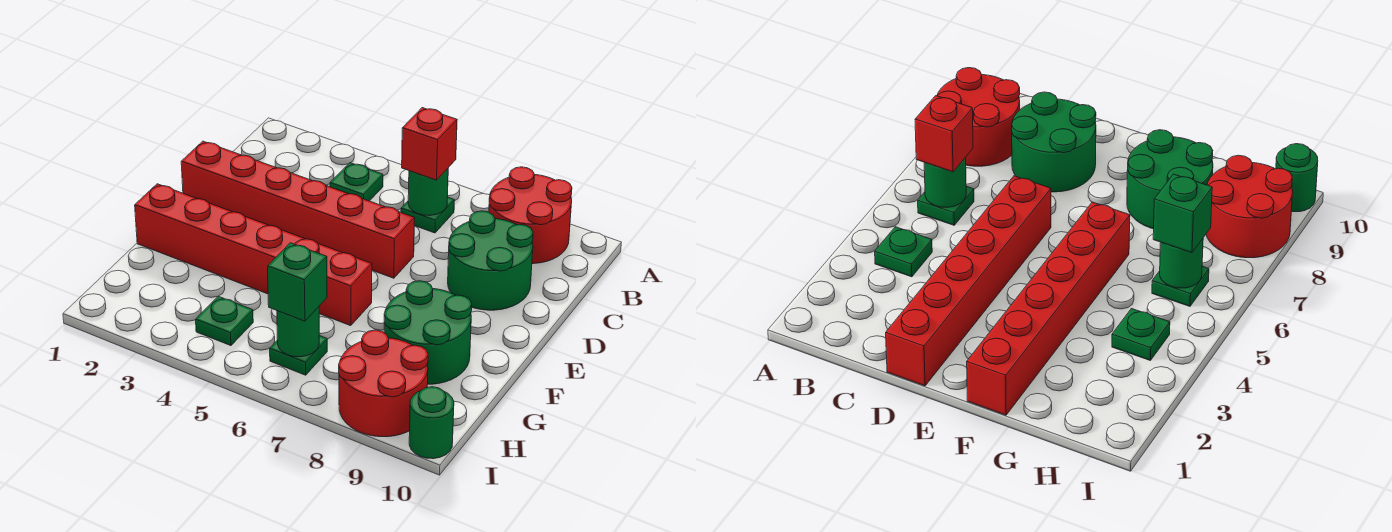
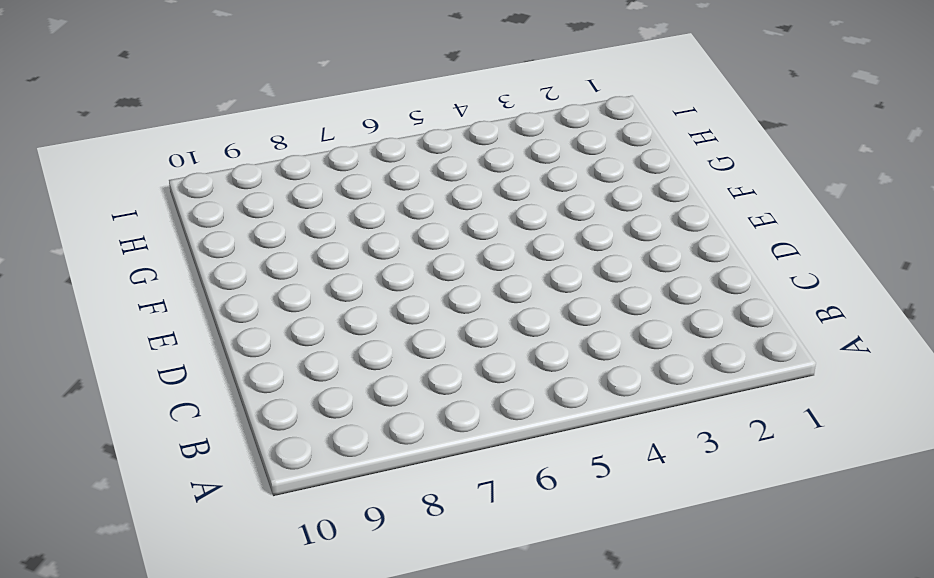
none -> red round brick A8:B9 level 1
none -> green plate B4 level 1
none -> green plate B6 level 1

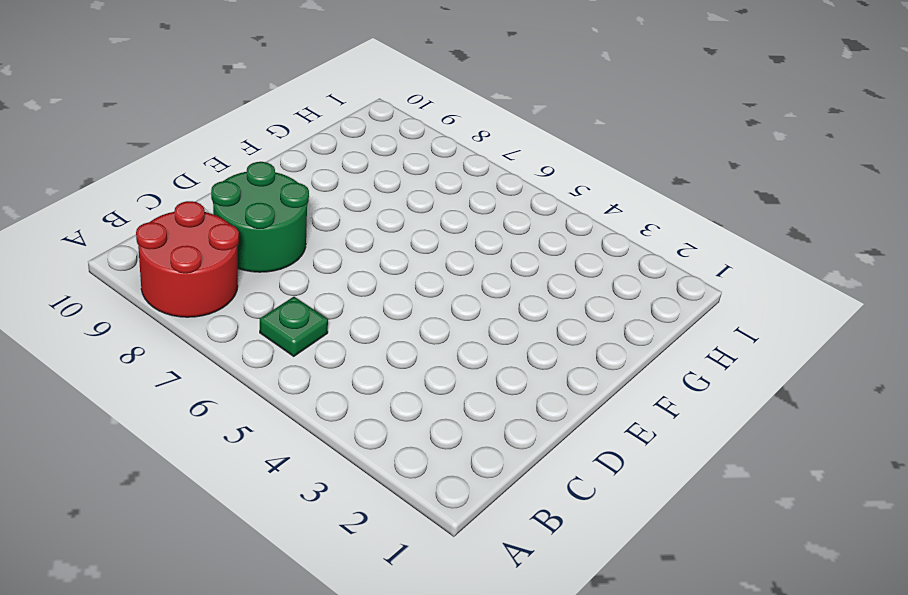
none -> green plate B4 level 1
none -> red brick D1:D6 level 1
none -> red brick F1:F6 level 1

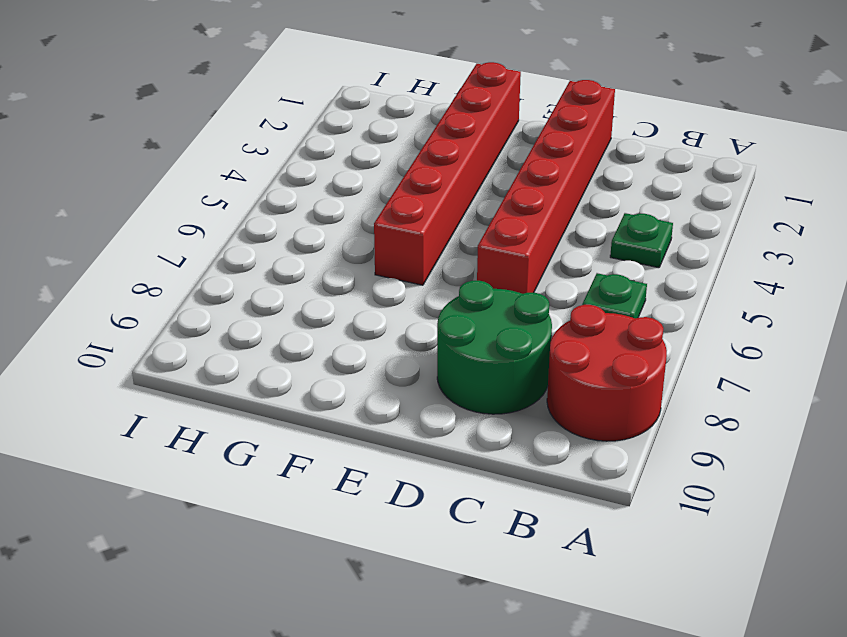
none -> green round brick F8:G9 level 1
none -> green plate H4 level 1
none -> green plate H6 level 1

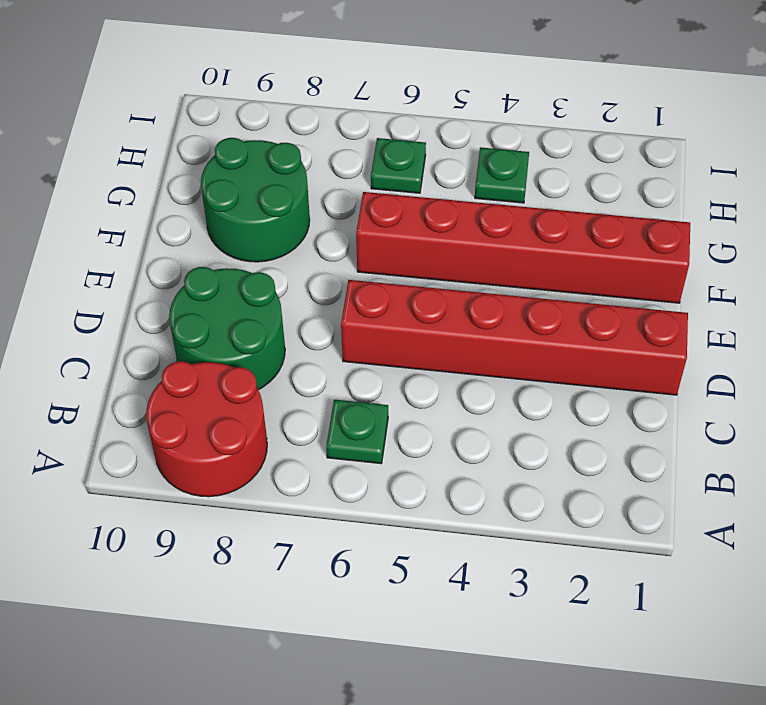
none -> green plate B4 level 1
none -> red round brick H8:I9 level 1
none -> green round brick I10 level 1

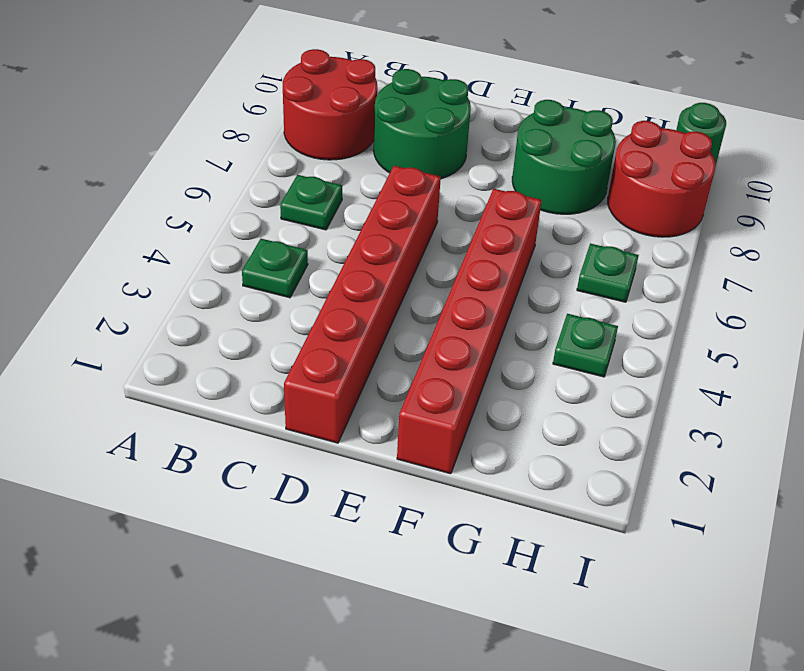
none -> green round brick B6 level 2
none -> green round brick H6 level 2
none -> red brick B6 level 3

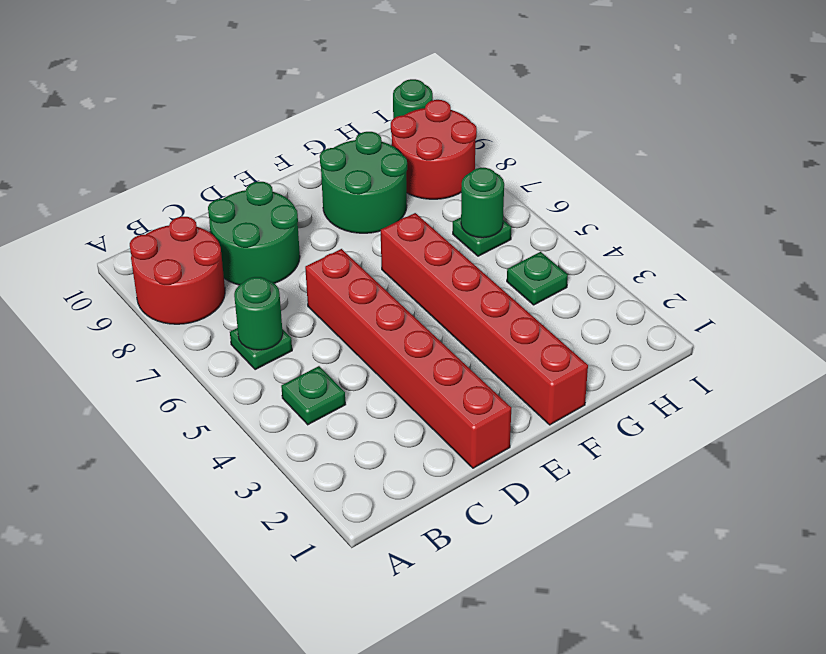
none -> red brick B6 level 3
none -> green brick H6 level 3

